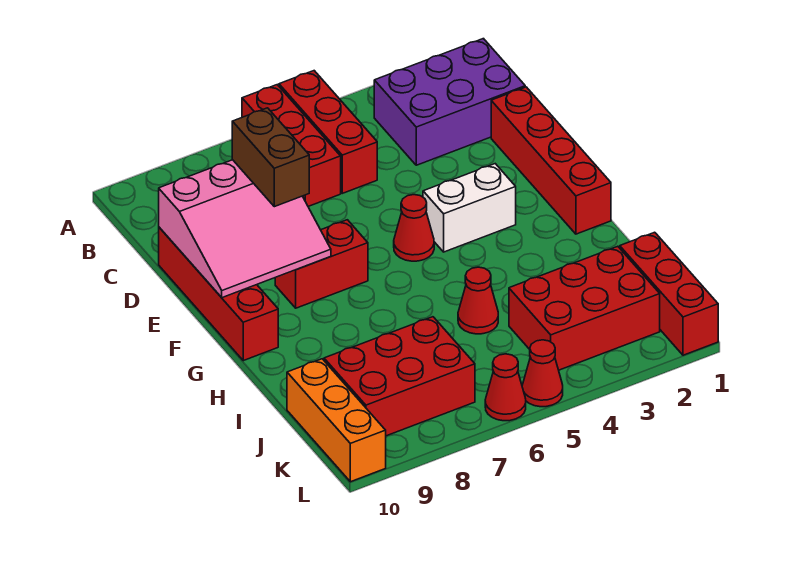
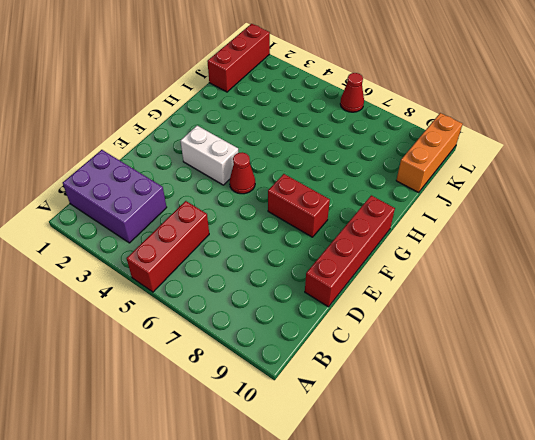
none -> red brick A6:C6 level 1
none -> red brick D1:G1 level 1
none -> red cone I5 level 1

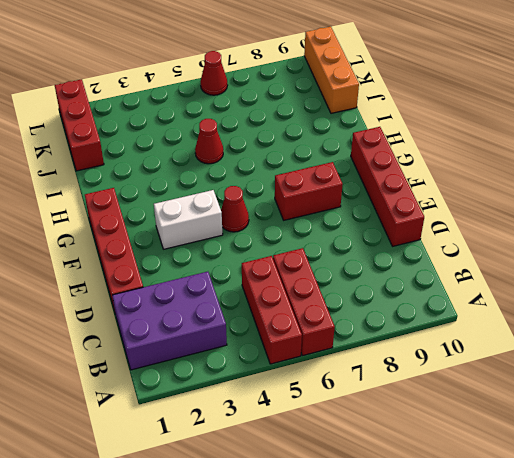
none -> red brick J2:K4 level 1
none -> red brick J7:K9 level 1
none -> red cone L5 level 1

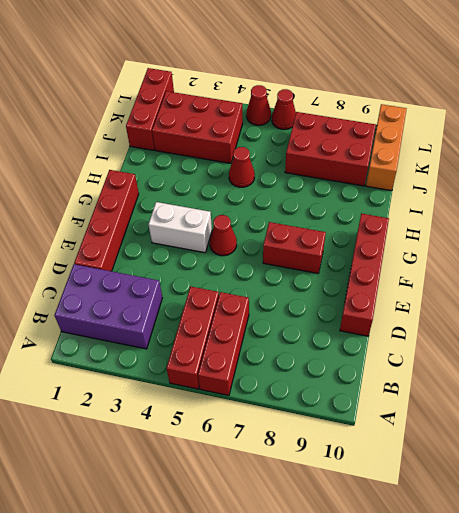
none -> pink slope D8:F10 level 2 top D
none -> brown brick D8:E8 level 3

